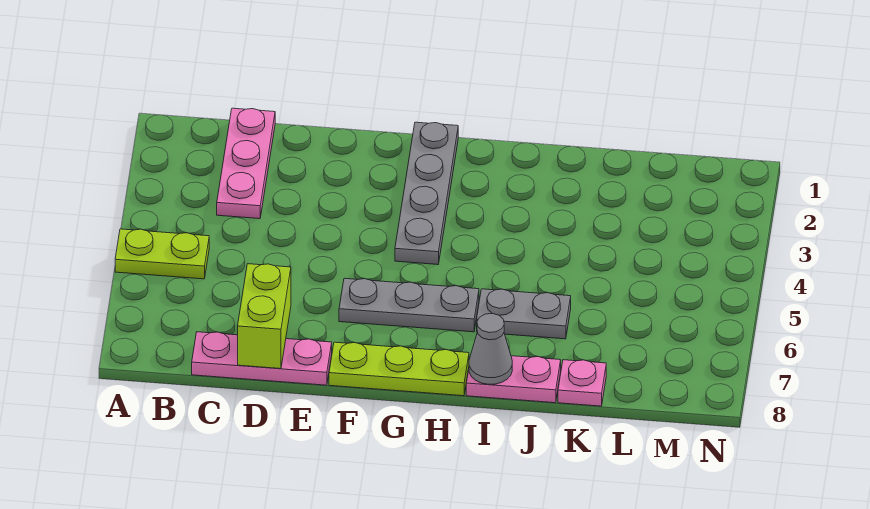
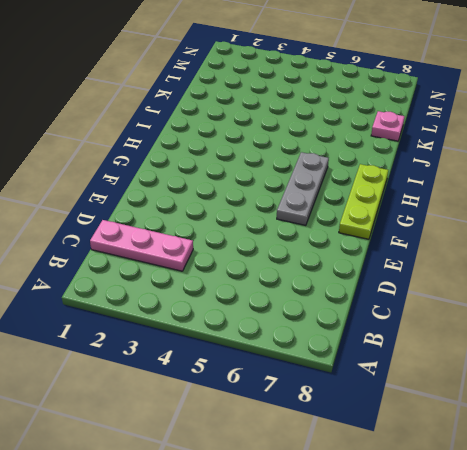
none -> lime plate A5:B5 level 1
none -> pink plate C8:E8 level 1

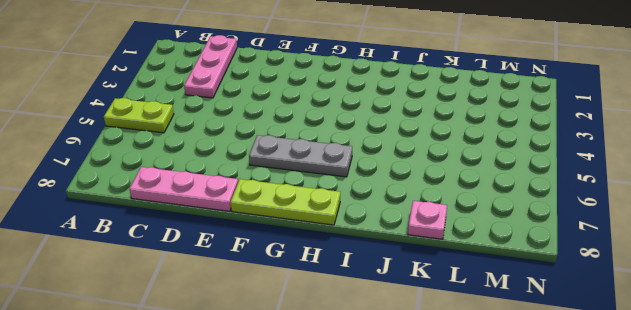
none -> grey plate G1:G4 level 1
none -> grey plate I6:J6 level 1

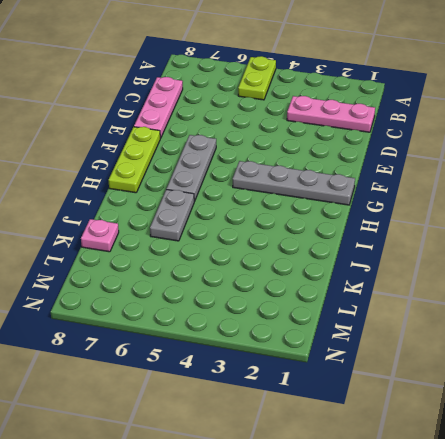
none -> pink plate I8:J8 level 1
none -> lime brick D7:D8 level 2

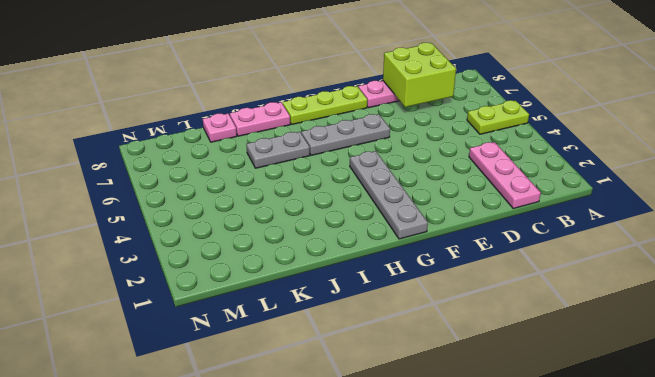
lime brick C7:D8 level 2 -> lime brick D7:D8 level 2
none -> grey cone I8 level 2

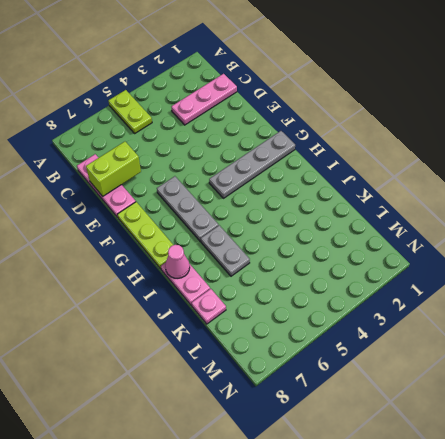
pink cone I8 level 2 -> grey cone I8 level 2

